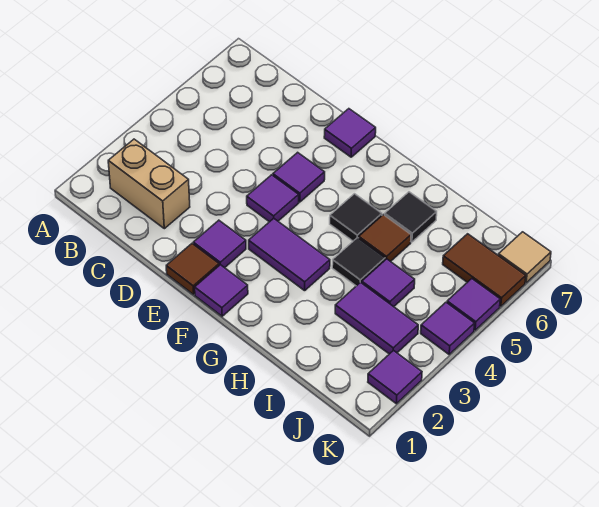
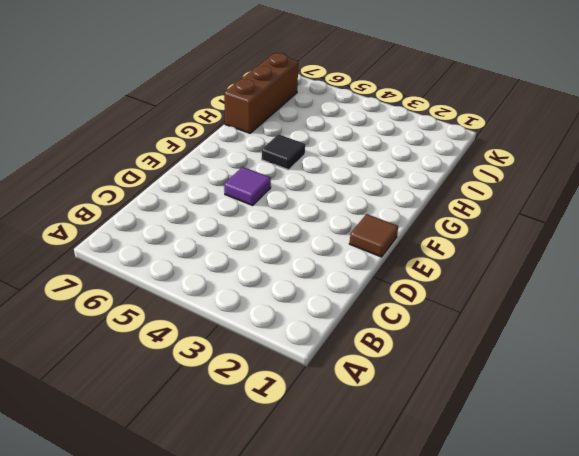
brown brick H7:J7 level 1 -> none
none -> tan brick B2:C2 level 1
none -> purple tile E2 level 1
none -> purple tile E4 level 1

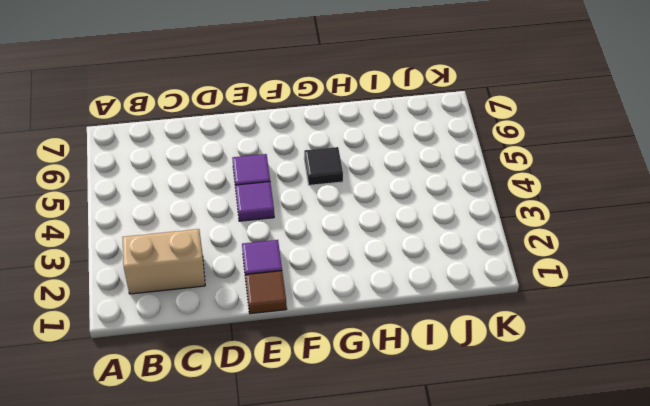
none -> purple tile E7 level 1
none -> purple tile F1 level 1
none -> purple tile F3:G3 level 1

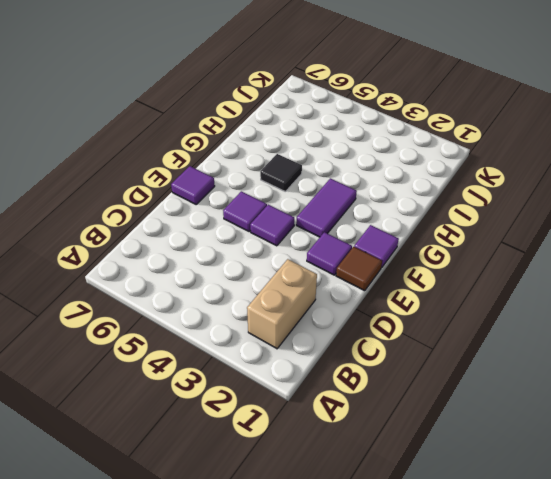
none -> black tile H4 level 1
none -> brown tile H5 level 1
none -> black tile H6 level 1

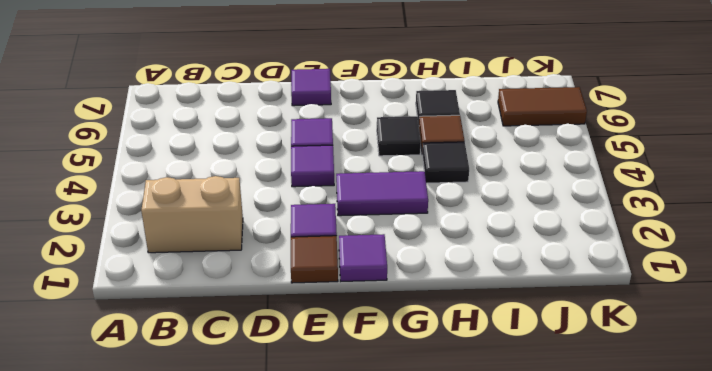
none -> purple tile I3:J3 level 1
none -> purple tile I4 level 1
none -> purple tile K2 level 1

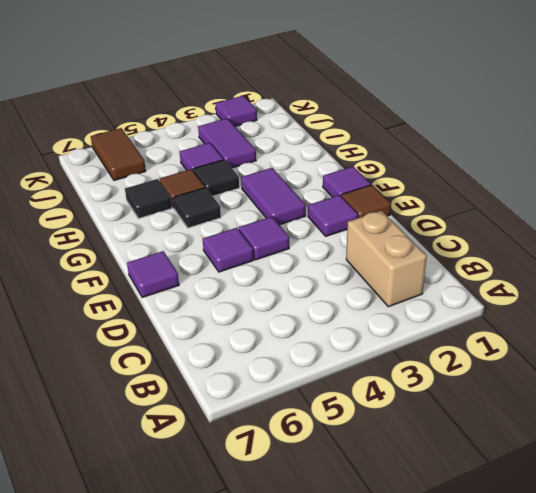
none -> purple tile K4 level 1
none -> purple tile K5 level 1
none -> tan tile K7 level 1

